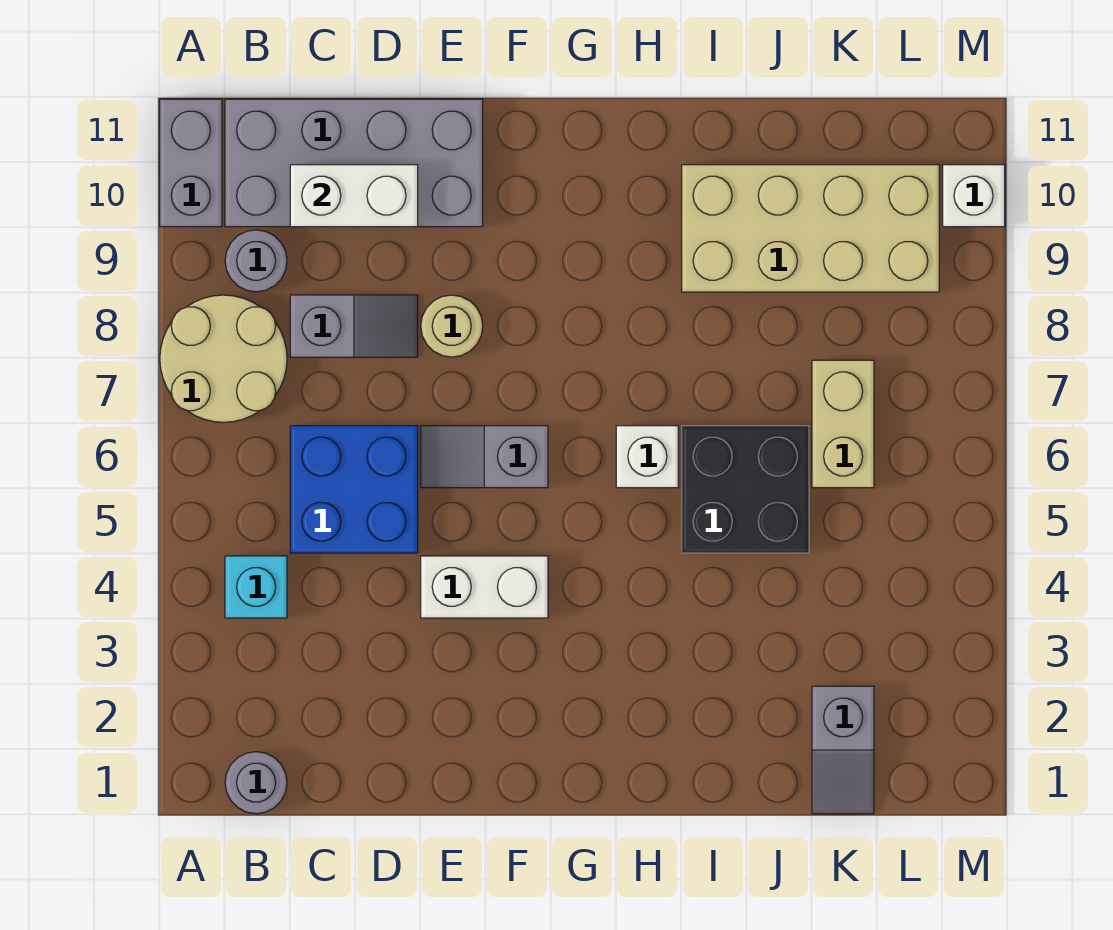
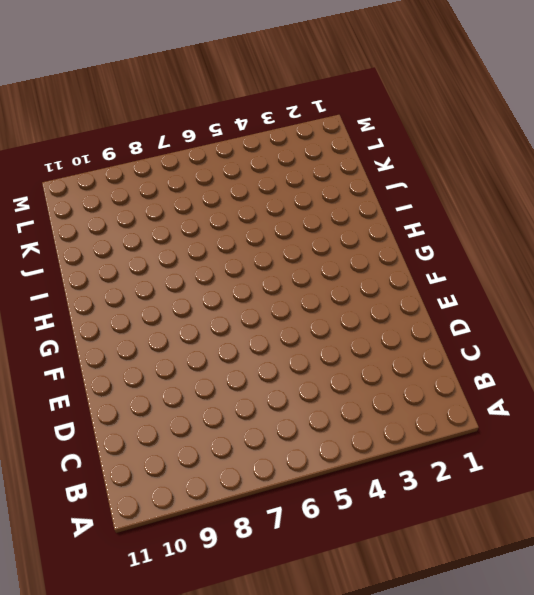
none -> tan round brick A7:B8 level 1
none -> grey brick A10:A11 level 1
none -> grey round brick B1 level 1

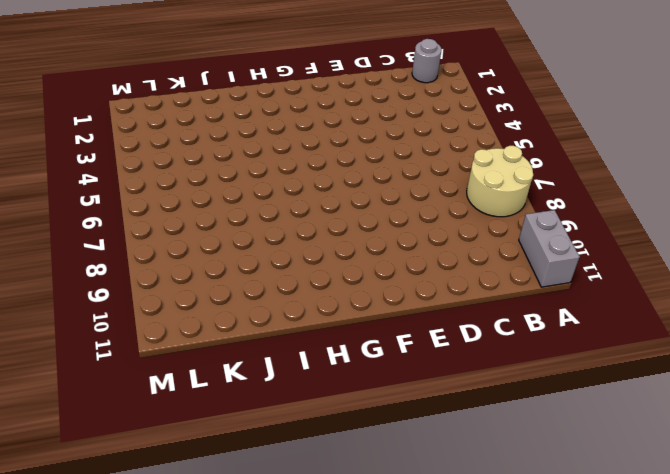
none -> cyan brick B4 level 1
none -> grey round brick B9 level 1
none -> grey brick B10:E11 level 1

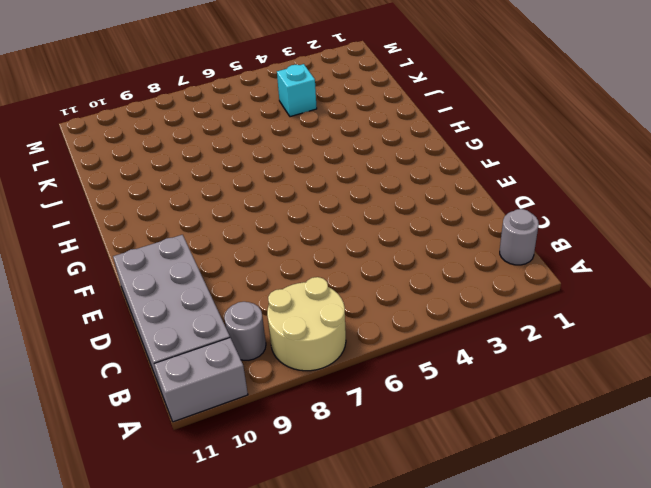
cyan brick K4 level 1 -> cyan brick B4 level 1
none -> blue brick C5:D6 level 1
none -> grey slope C8:D8 level 1 top C
none -> white brick E4:F4 level 1

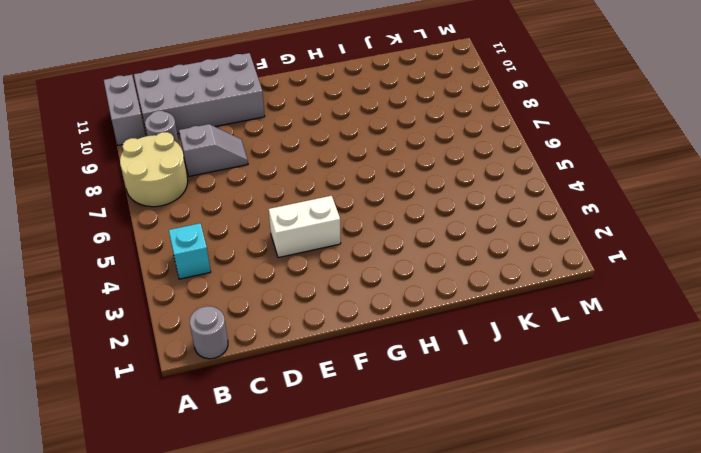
none -> blue brick C5:D6 level 1
none -> grey slope E6:F6 level 1 top F
none -> tan round brick E8 level 1

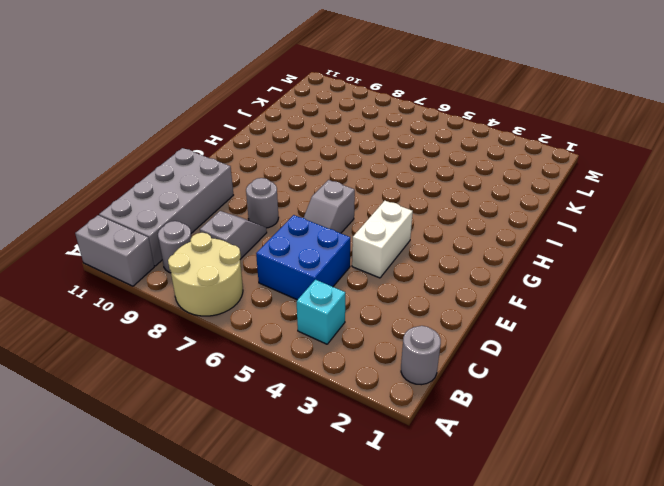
grey round brick E8 level 1 -> tan round brick E8 level 1
none -> white brick H6 level 1
none -> black brick I5:J6 level 1
none -> tan brick I9:L10 level 1

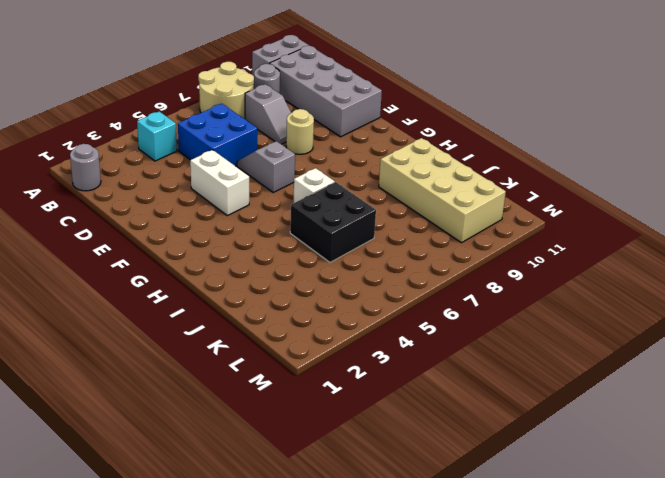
none -> grey slope K1:K2 level 1 top 2
none -> tan brick K6:K7 level 1
none -> white brick M10 level 1

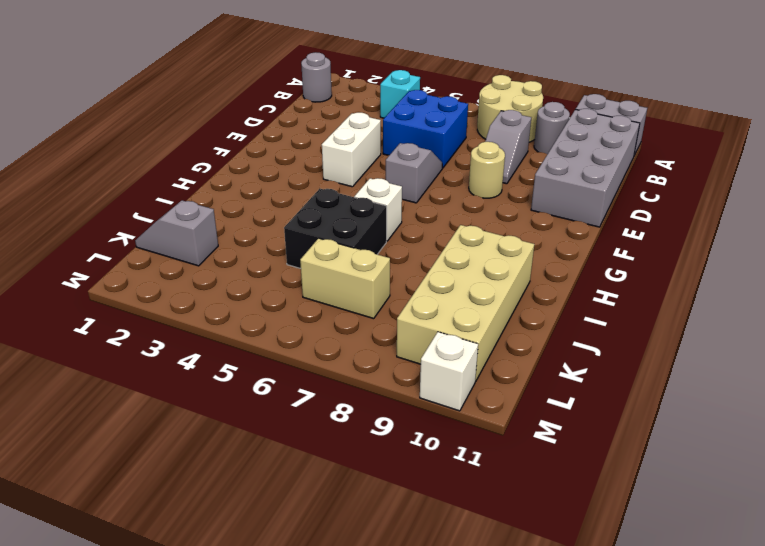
none -> white brick C10:D10 level 2

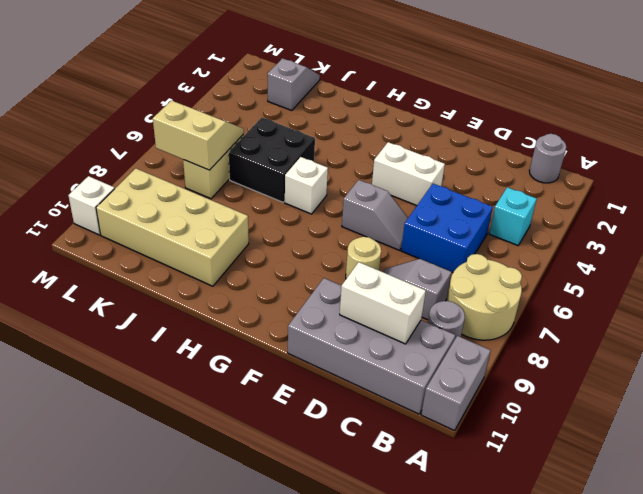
tan slope K6:L7 level 2 top 7 -> none

